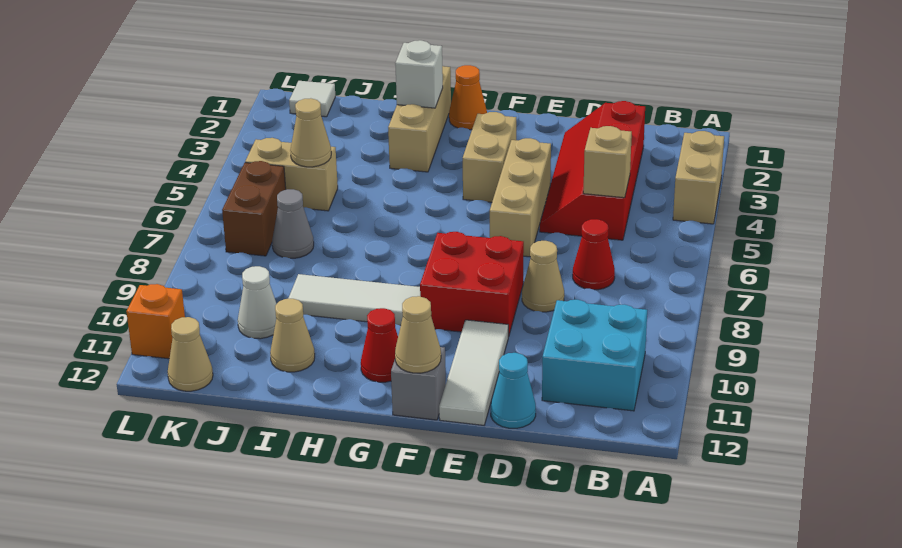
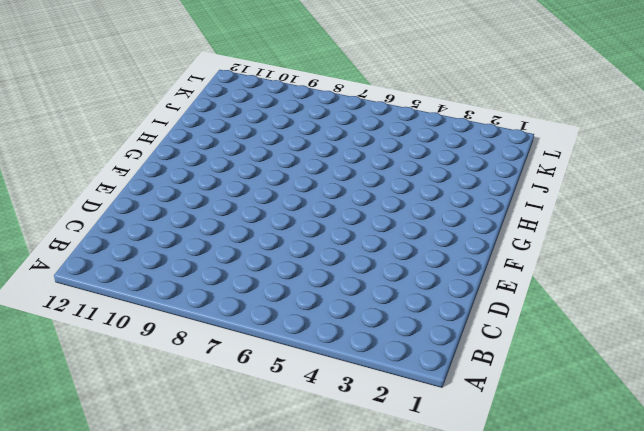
none -> tan brick A3:A4 level 1
none -> cyan brick B10:C11 level 1
none -> red slope C2:D5 level 1 top C

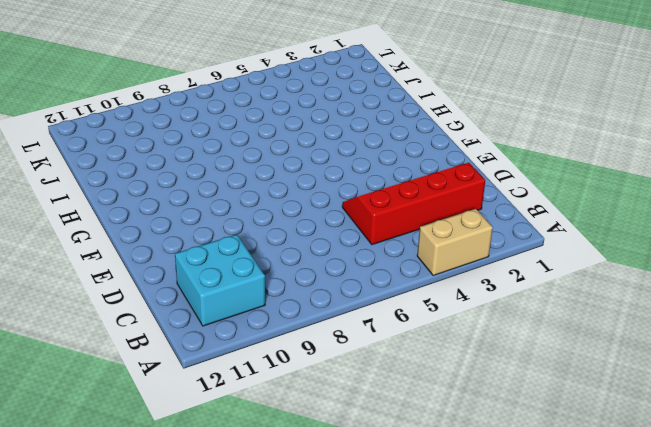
none -> red cone C7 level 1
none -> tan cone D8 level 1
none -> cyan cone D12 level 1

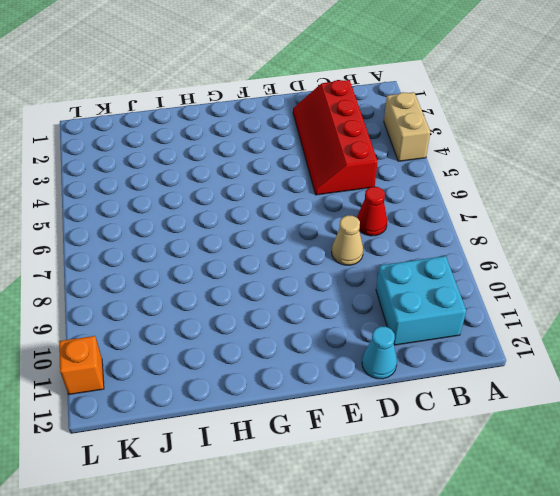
none -> tan brick E4:E6 level 1
none -> red brick E8:F9 level 1
none -> white tile E10:E12 level 1

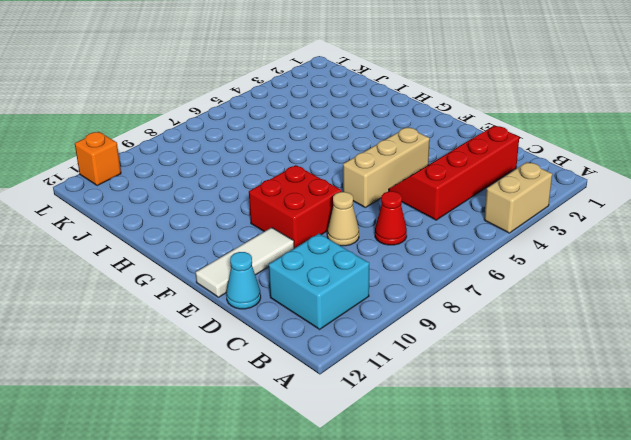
none -> tan brick F3:F4 level 1
none -> grey brick F12 level 1
none -> orange cone G1 level 1

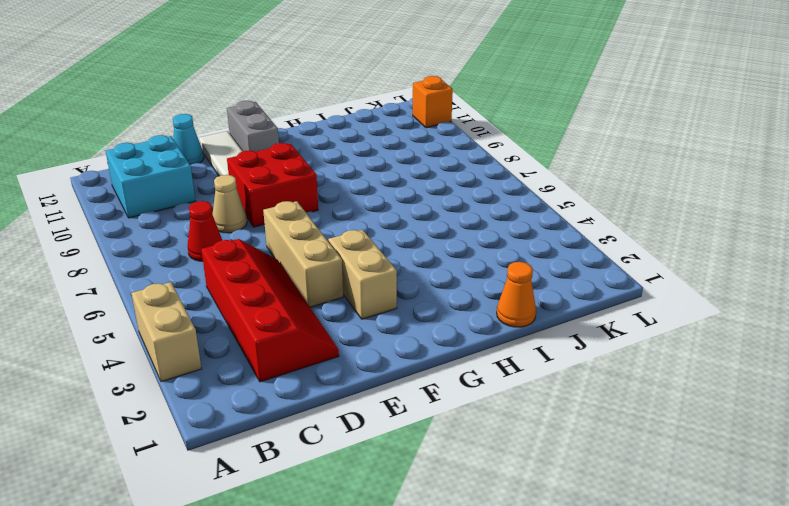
grey brick F11:F12 level 1 -> grey brick F12 level 1
orange cone I1 level 1 -> orange cone G1 level 1
none -> white tile G9:I9 level 1
none -> red cone G11 level 1
none -> tan brick H1:H3 level 1

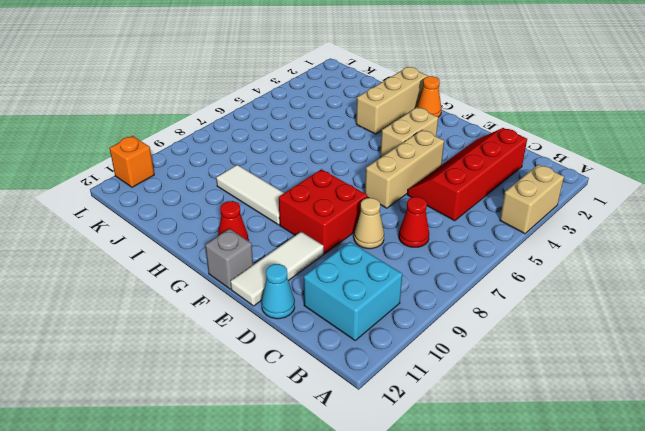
none -> tan cone I11 level 1
none -> tan brick J5:K5 level 1
none -> grey cone J7 level 1

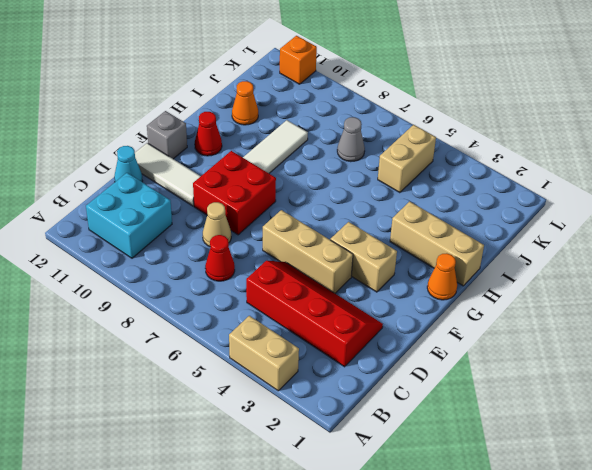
orange cone I11 level 1 -> tan cone I11 level 1
none -> white cone J10 level 1
none -> white tile K1 level 1
none -> brown brick K6:K7 level 1

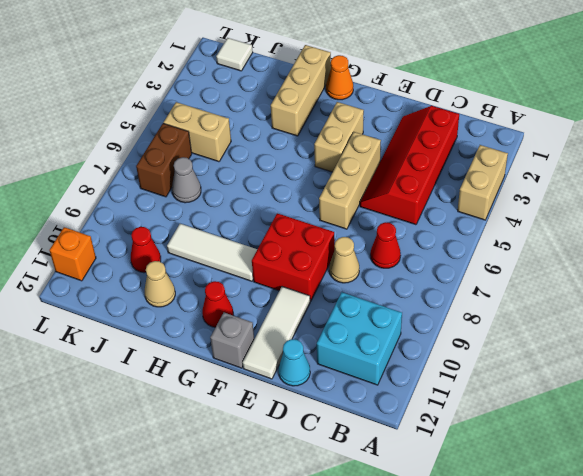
red cone J10 level 1 -> white cone J10 level 1
none -> tan cone K12 level 1
none -> tan brick C5 level 2
none -> tan cone F12 level 2

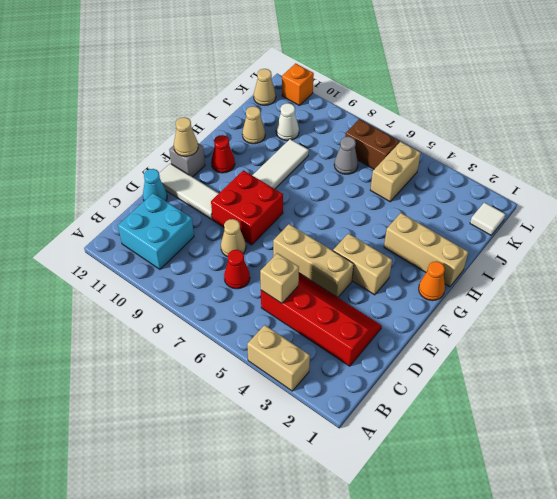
none -> white brick H2 level 2
none -> tan cone J5 level 2

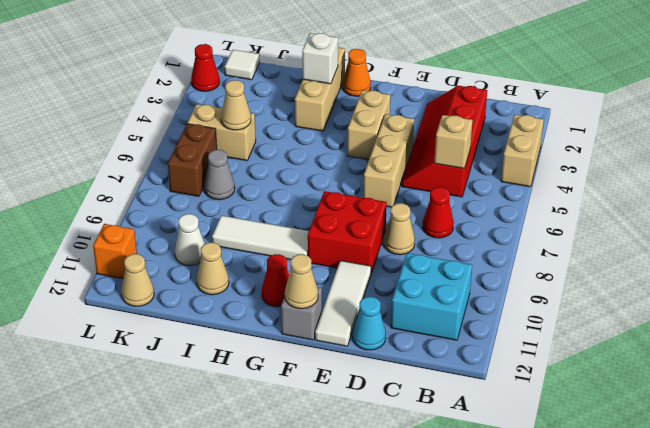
red cone L2 level 1 -> none

